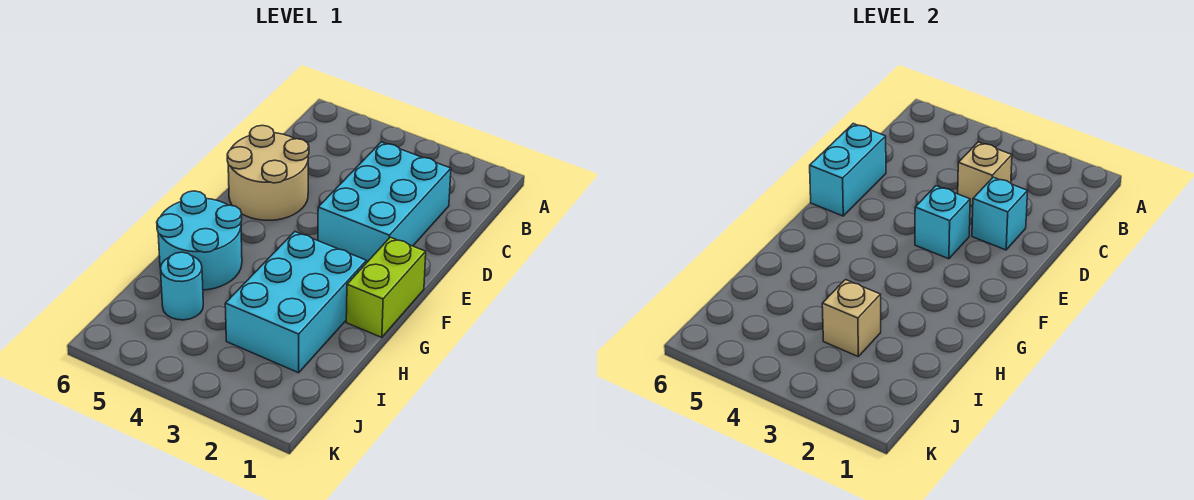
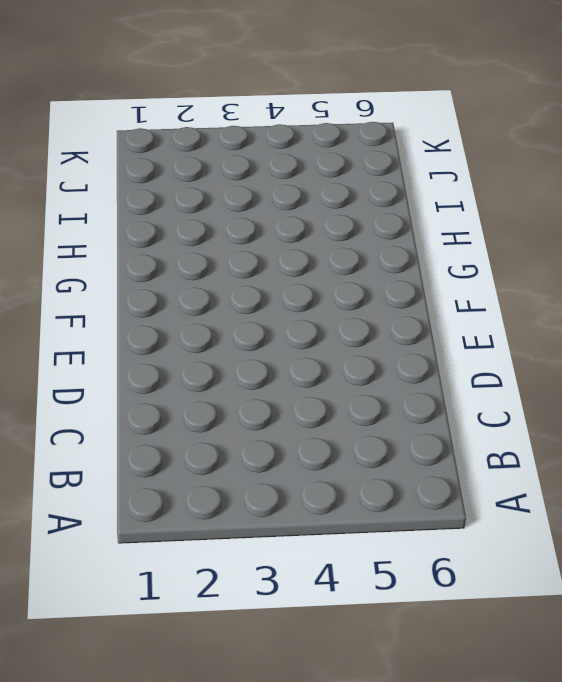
none -> cyan brick C2:E3 level 1
none -> tan round brick D5:E6 level 1

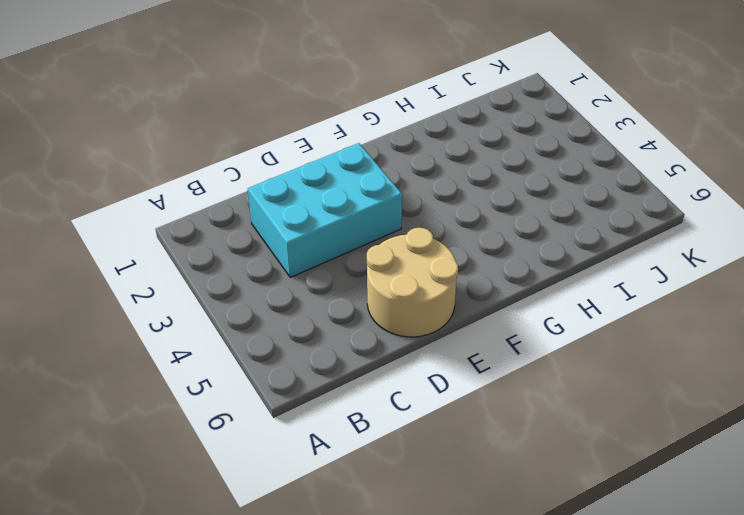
none -> lime brick F1:G1 level 1
none -> cyan brick G2:I3 level 1

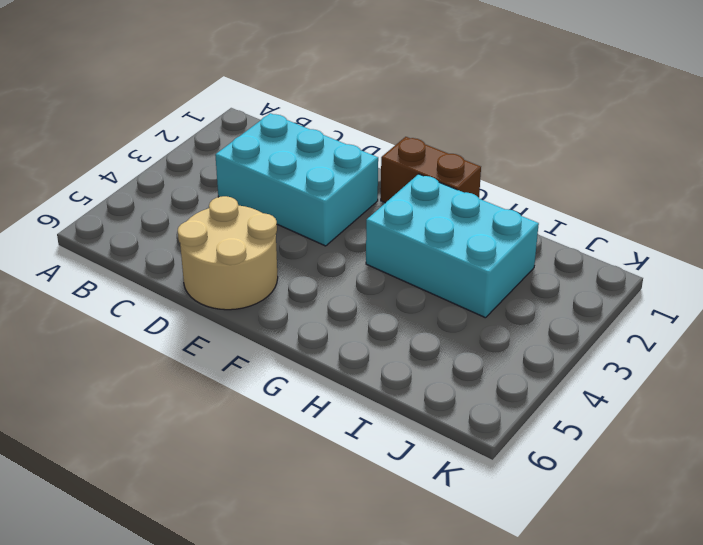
brown brick F1:G1 level 1 -> lime brick F1:G1 level 1
none -> cyan round brick G5:H6 level 1
none -> cyan round brick I5 level 1

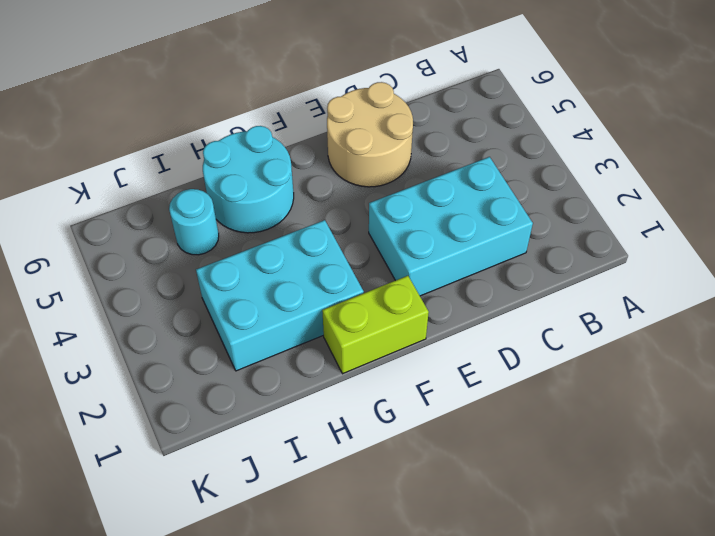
none -> tan brick C3 level 2
none -> cyan brick D2 level 2

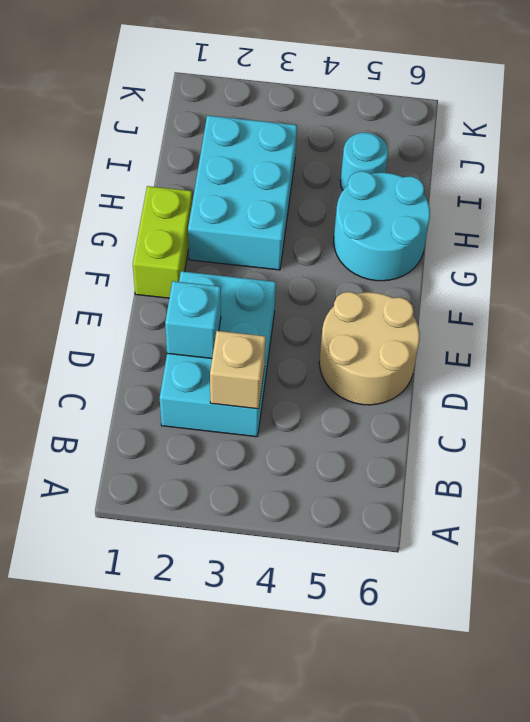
none -> cyan brick D6:E6 level 2
none -> cyan brick E3 level 2

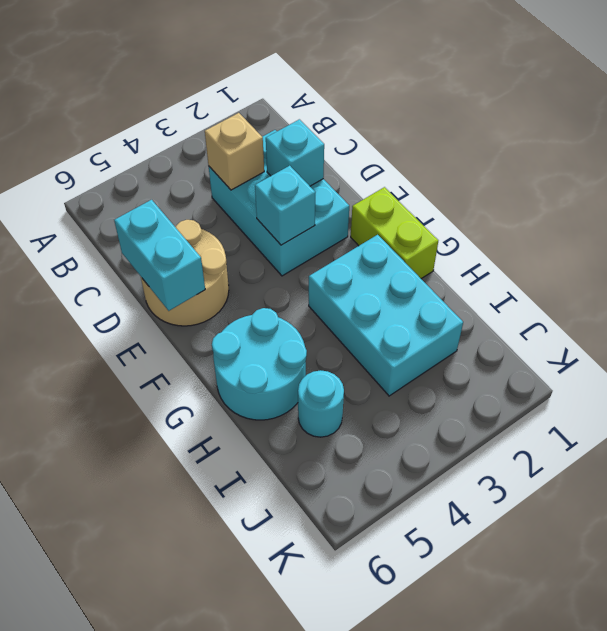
none -> tan brick I3 level 2

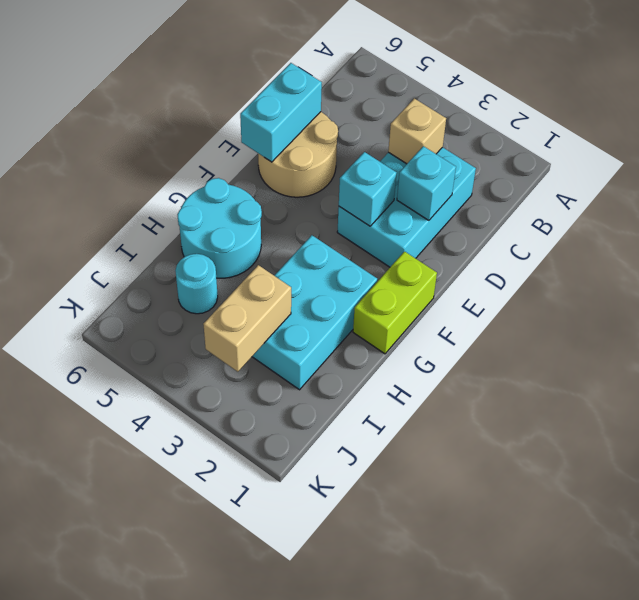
tan brick I3:J3 level 2 -> tan brick I3 level 2

